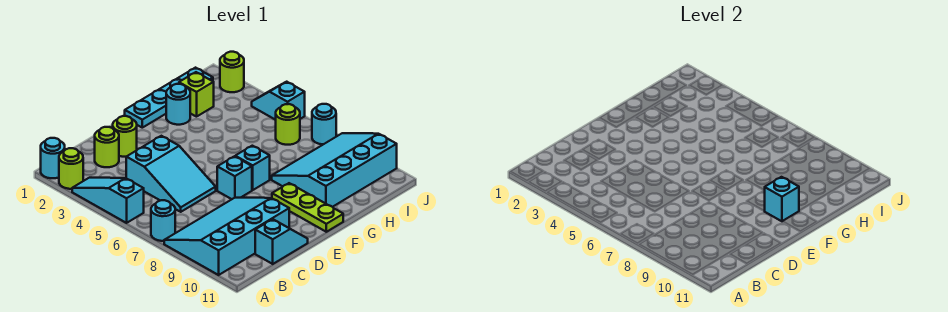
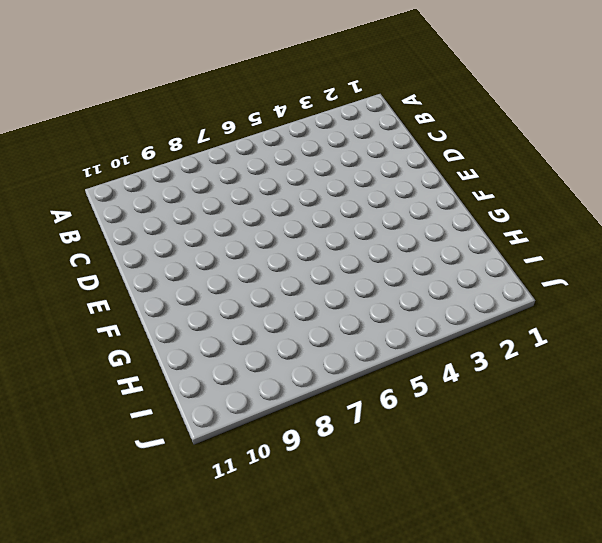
none -> cyan round brick A1 level 1
none -> lime round brick A2 level 1
none -> cyan slope A3:A5 level 1 top 5

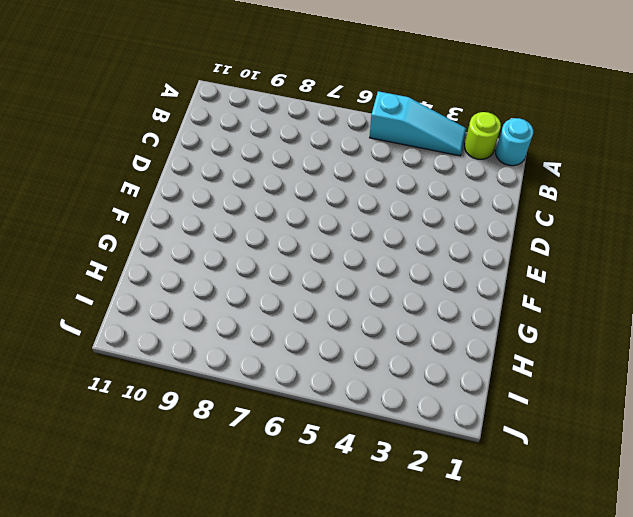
none -> cyan round brick A7 level 1
none -> cyan slope A8:D10 level 1 top 10
none -> lime round brick C2 level 1

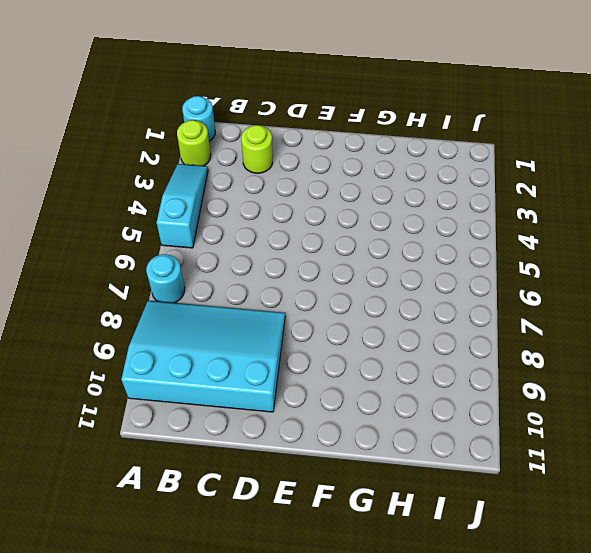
none -> cyan slope C4:D6 level 1 top 4
none -> cyan slope C11:D11 level 1 top C
none -> lime round brick D2 level 1

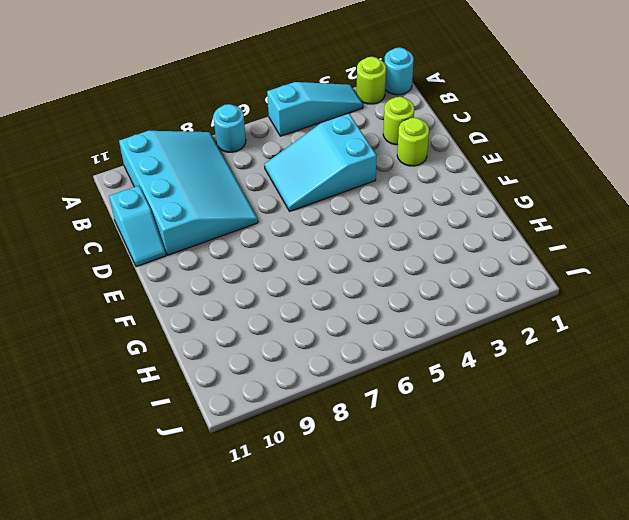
none -> cyan brick E7 level 1
none -> cyan plate F1:I1 level 1
none -> cyan brick F7 level 1

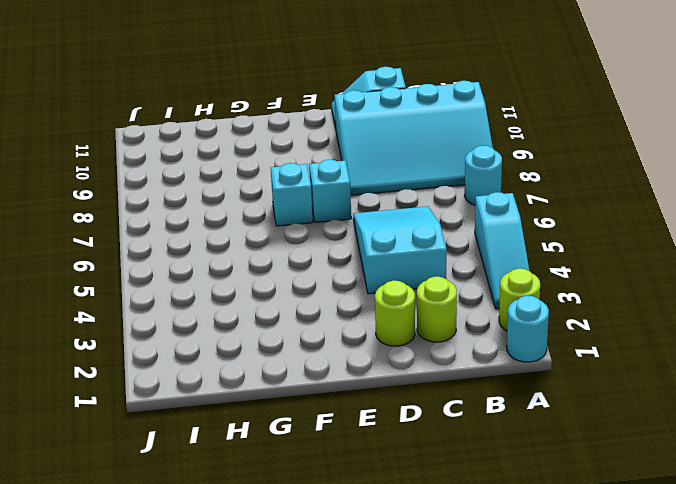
none -> cyan plate F1:I1 level 1
none -> lime plate F9:F11 level 1
none -> cyan round brick G2 level 1

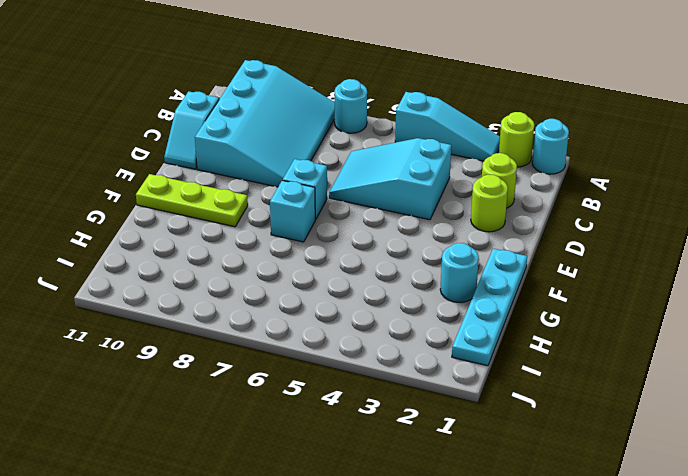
none -> cyan slope G8:J10 level 1 top 10
none -> lime brick H2 level 1
none -> lime round brick I6 level 1

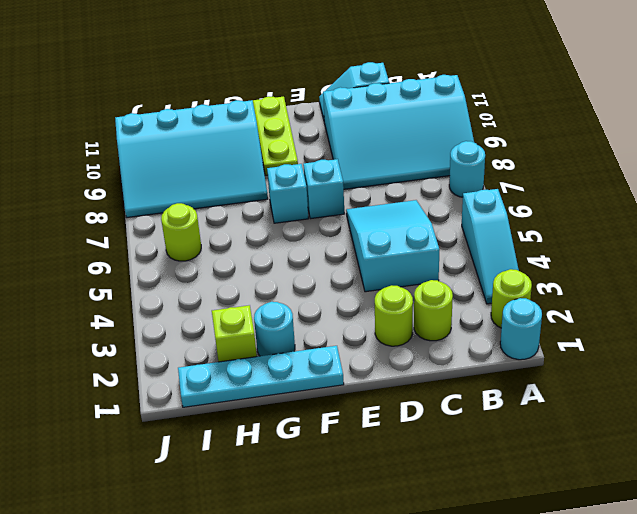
none -> lime round brick J2 level 1
none -> cyan slope J4:J5 level 1 top 5
none -> cyan round brick J7 level 1

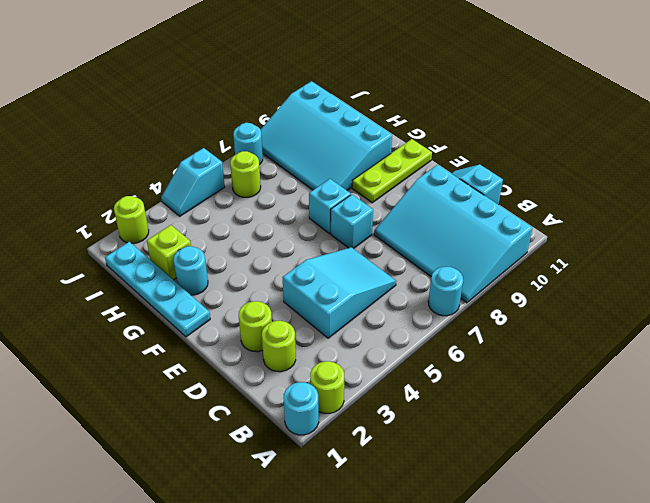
none -> cyan slope A3:A5 level 1 top 5
none -> cyan brick F10 level 2

